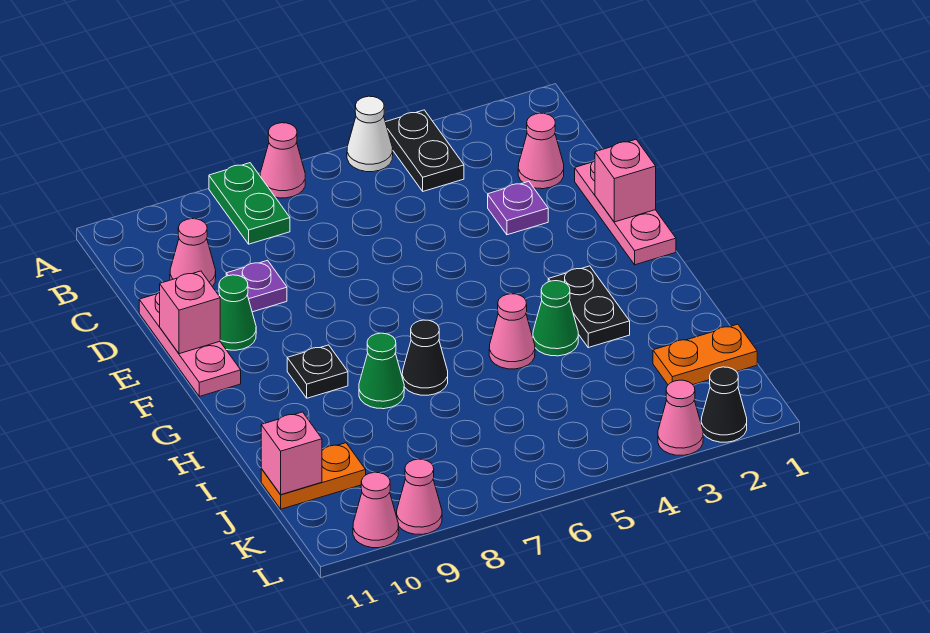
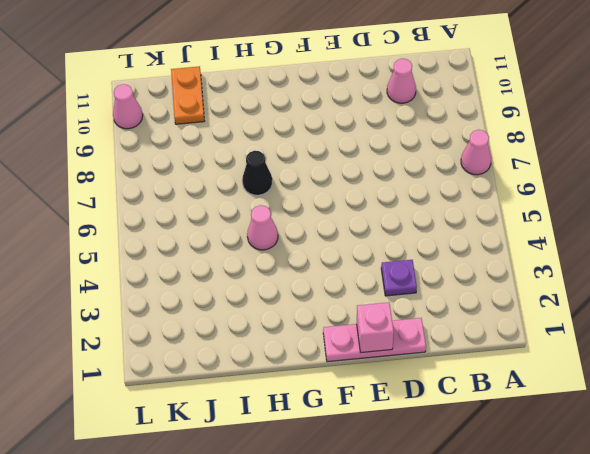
none -> black plate A4:B4 level 1
none -> white cone A5 level 1
none -> green plate A8:B8 level 1

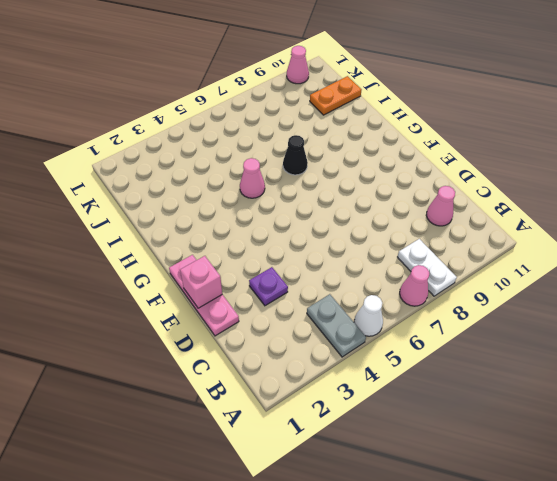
grey plate A4:B4 level 1 -> black plate A4:B4 level 1
white plate A8:B8 level 1 -> green plate A8:B8 level 1
none -> pink cone C2 level 1
none -> purple plate D9 level 1
none -> pink plate D11:F11 level 1

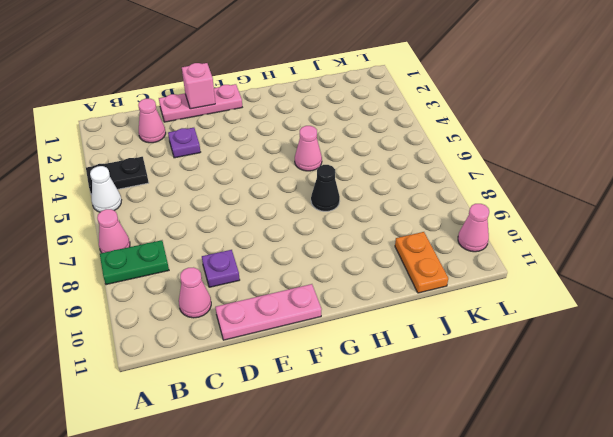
none -> green cone E10 level 1
none -> black plate G3:H3 level 1
none -> black plate G9 level 1

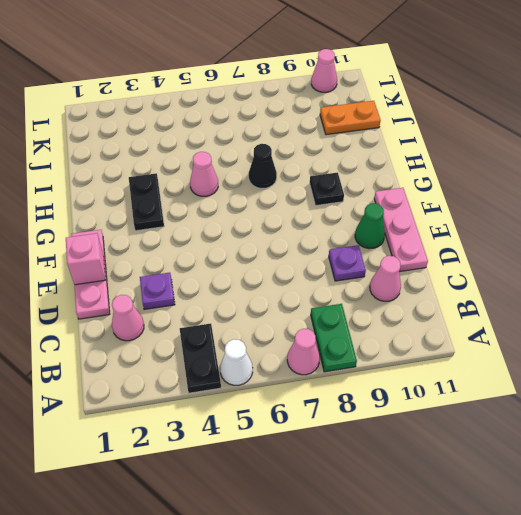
none -> green cone H4 level 1
none -> green cone H8 level 1
none -> orange plate J1:J2 level 1

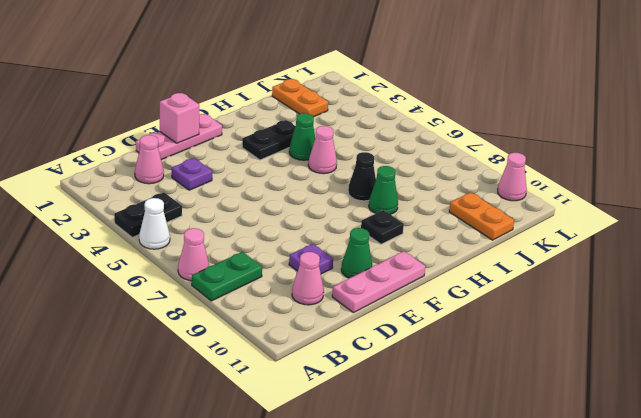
none -> black cone L2 level 1
none -> pink cone L3 level 1
none -> pink cone L9 level 1

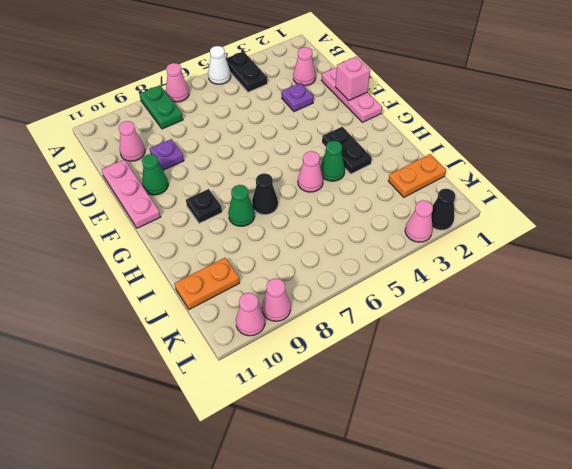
none -> pink brick E11 level 2
none -> pink brick J11 level 2

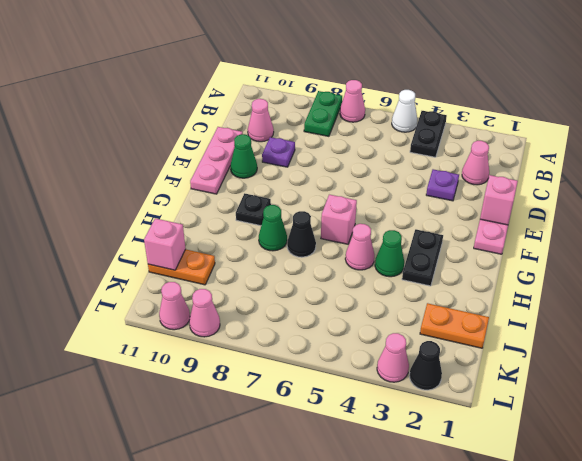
pink brick G6 level 1 -> pink brick E11 level 2

